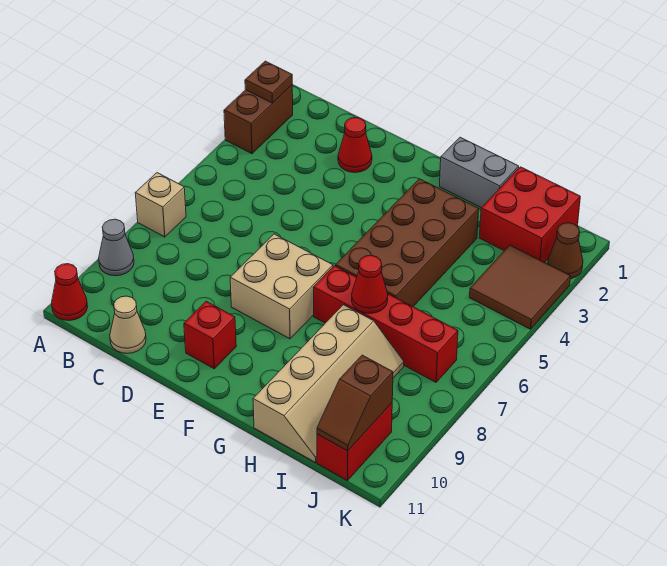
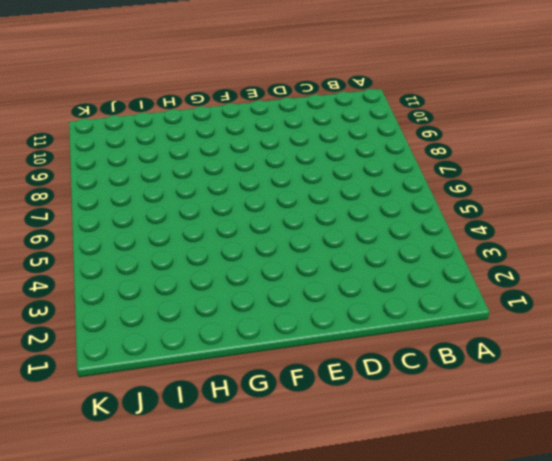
none -> brown brick A2:A3 level 1
none -> tan brick A7 level 1
none -> grey cone A9 level 1

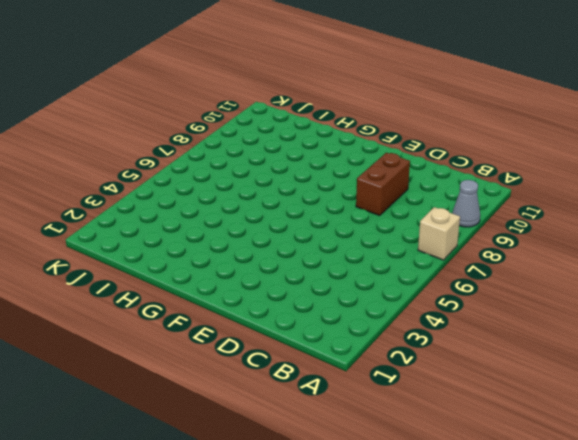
brown brick D8:D9 level 1 -> brown brick A2:A3 level 1
none -> red cone A11 level 1
none -> tan cone C11 level 1
none -> red cone D2 level 1

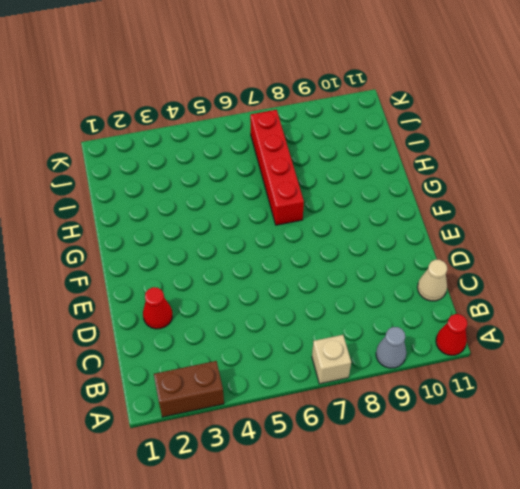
none -> tan brick E7:F8 level 1
none -> red brick E10 level 1
none -> grey brick G1:H1 level 1

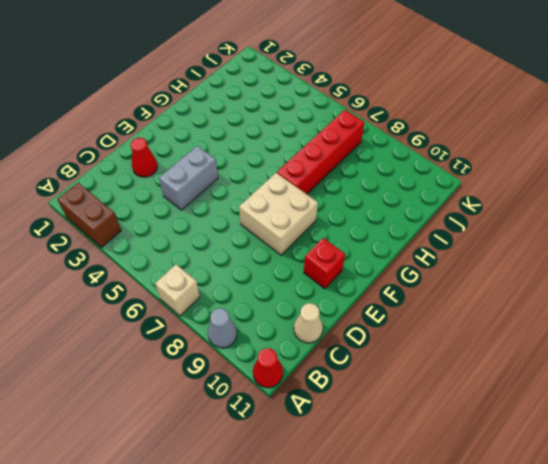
grey brick D4:E4 level 1 -> grey brick G1:H1 level 1
none -> brown brick G3:H6 level 1
none -> tan slope H8:I11 level 1 top H
none -> red brick I1:J2 level 1

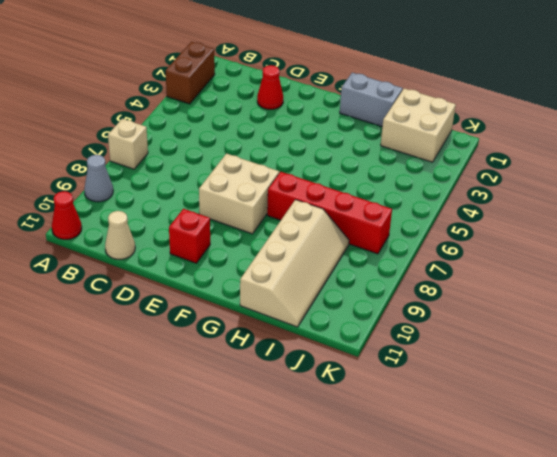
tan brick I1:J2 level 1 -> red brick I1:J2 level 1
none -> brown brick G3:H6 level 1
none -> brown tile J3:K4 level 1
none -> red brick J10:J11 level 1

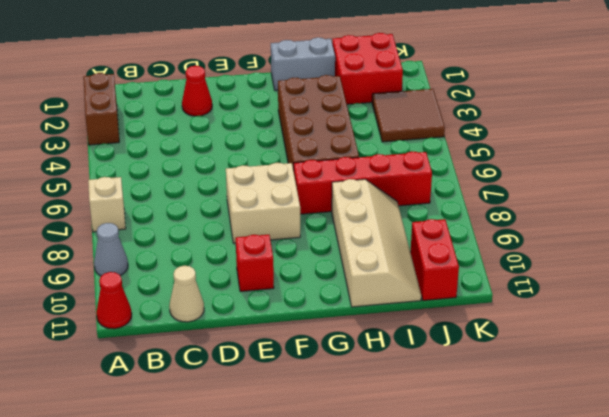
none -> brown cone K2 level 1
none -> brown plate A2 level 2
none -> red cone H7 level 2

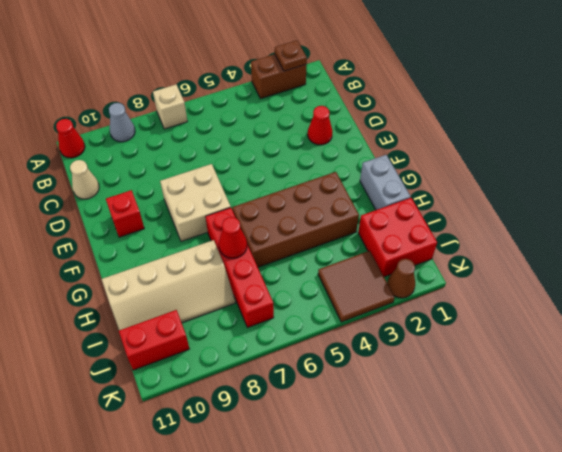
none -> brown slope J10:J11 level 2 top 10

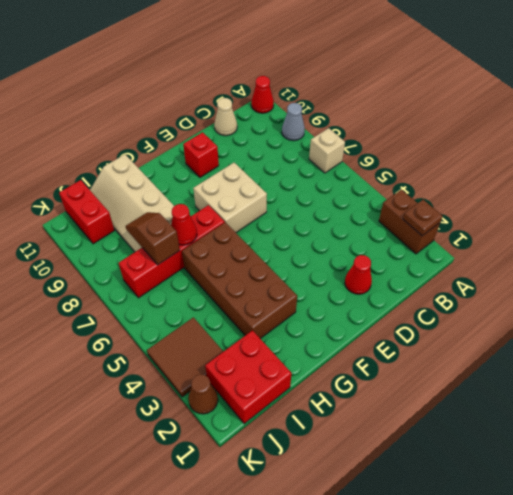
brown slope I7:I8 level 2 top 7 -> brown slope J10:J11 level 2 top 10
none -> grey brick G1:H1 level 1

